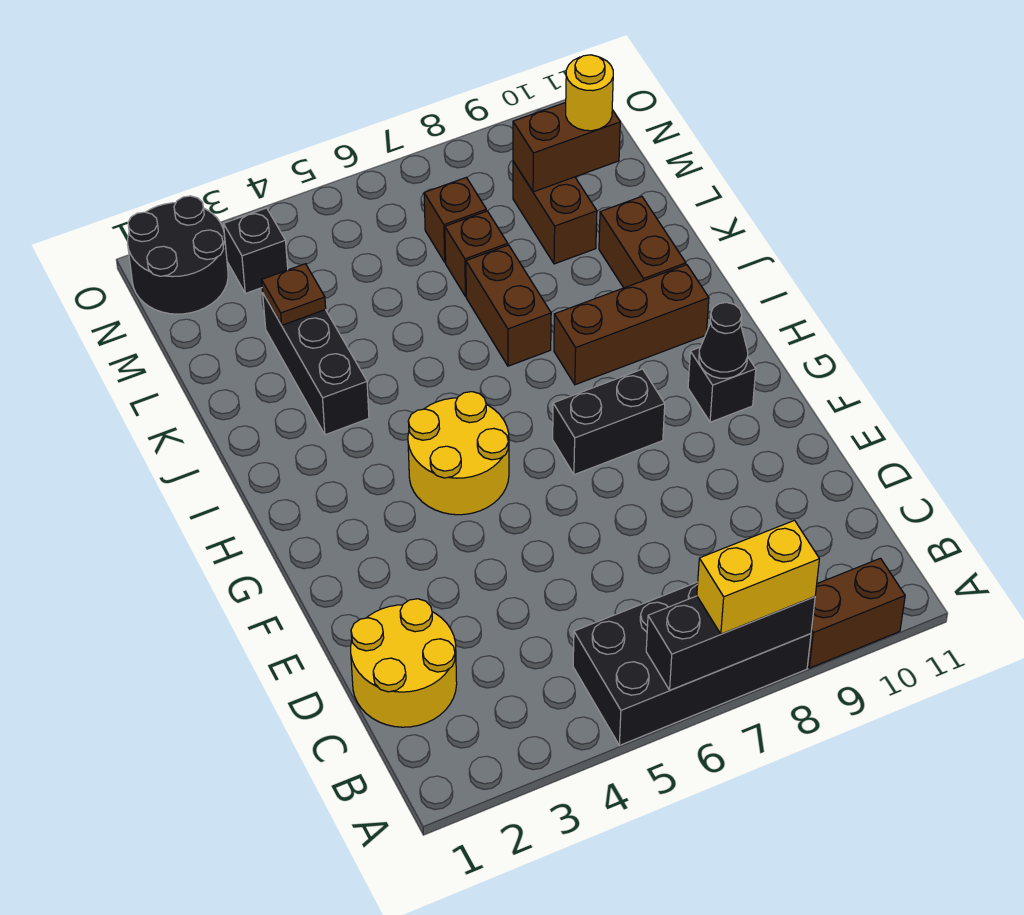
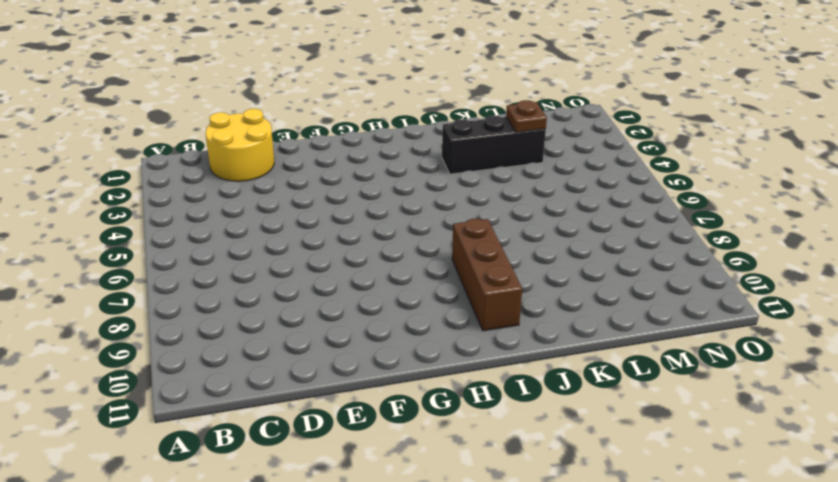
none -> black brick A5:B8 level 1
none -> brown brick A9:A10 level 1
none -> yellow round brick G4:H5 level 1

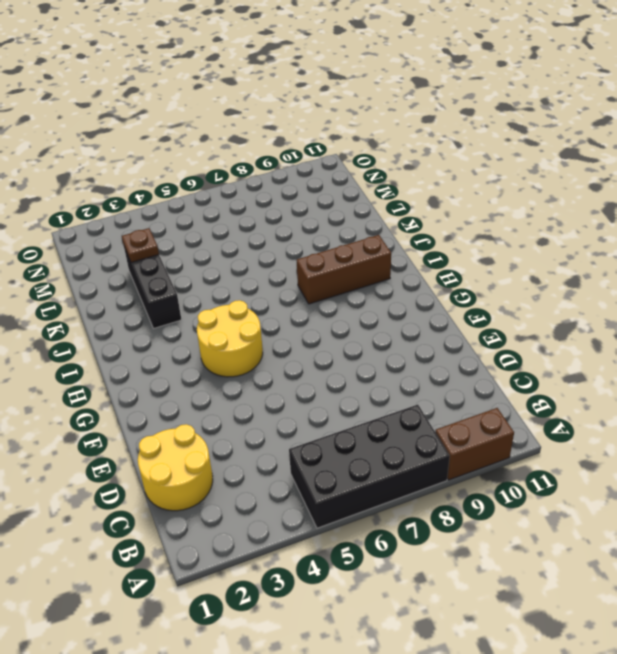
none -> black brick G7:G8 level 1
none -> black brick G10 level 1
none -> brown brick J7:K7 level 1

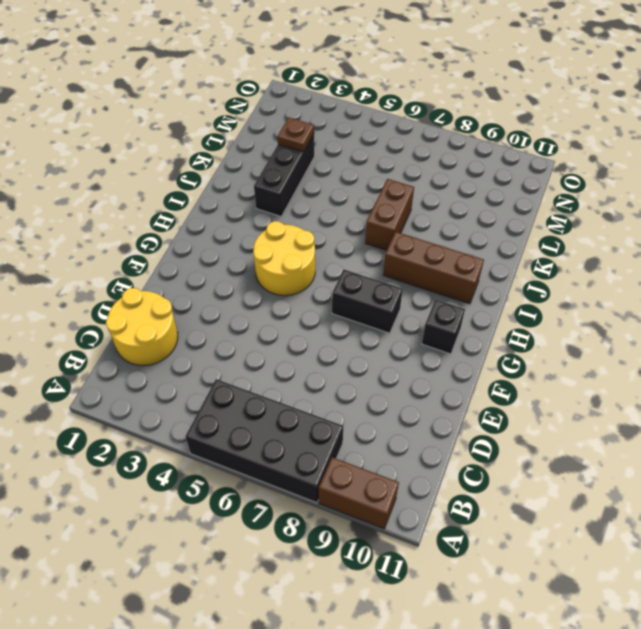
none -> brown brick J10:K10 level 1
none -> brown brick L7 level 1
none -> brown brick L9:M9 level 1

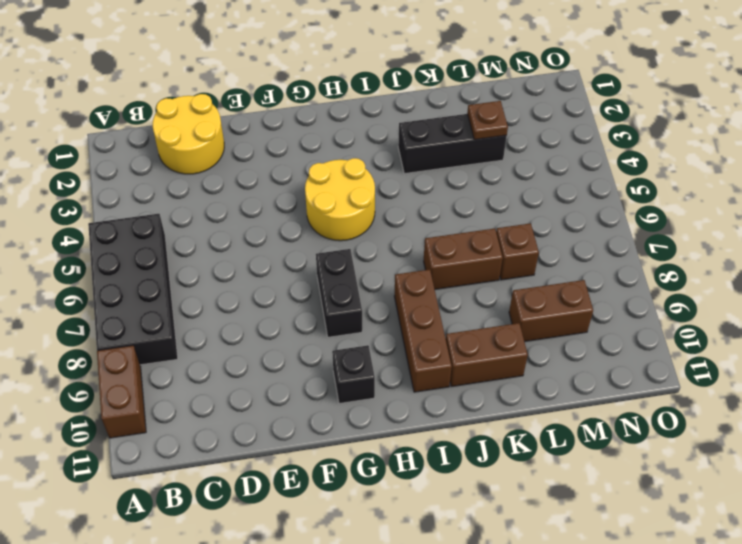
none -> brown brick M7 level 1
none -> black round brick N1:O2 level 1
none -> black brick N3 level 1

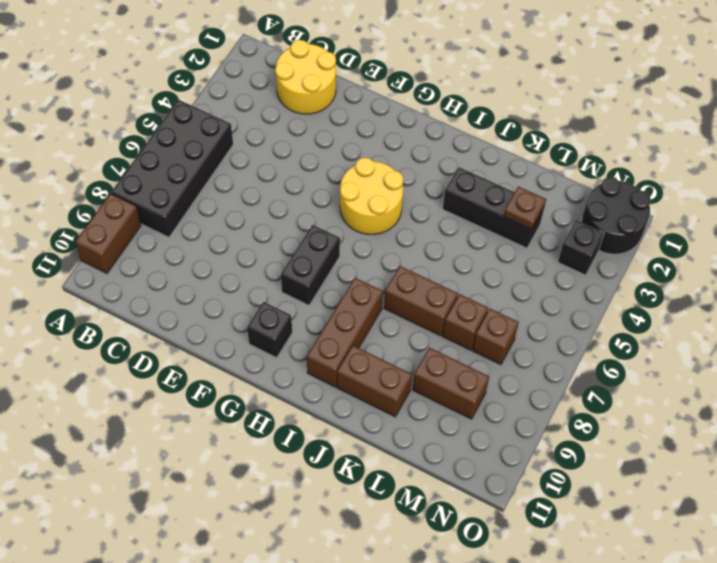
none -> black brick A6:A8 level 2
none -> black cone G10 level 2
none -> brown brick M9:M10 level 2

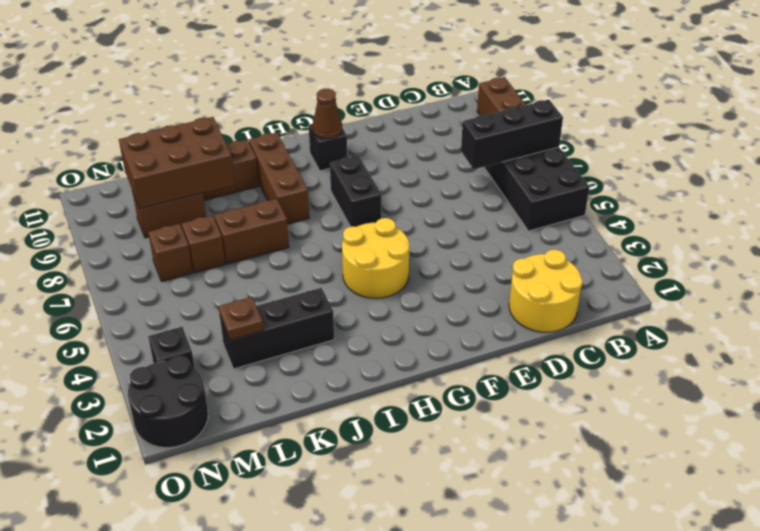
black brick A7:C7 level 2 -> black brick A6:A8 level 2
brown cone G10 level 2 -> black cone G10 level 2
brown brick K9:M10 level 2 -> brown brick M9:M10 level 2
none -> yellow brick A7:A8 level 3
none -> yellow round brick M10 level 3

